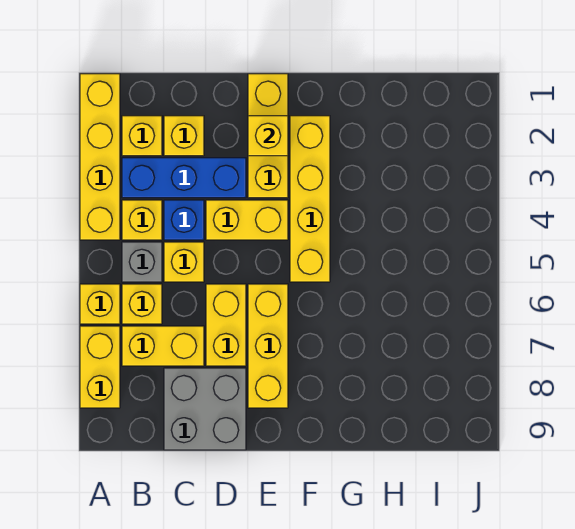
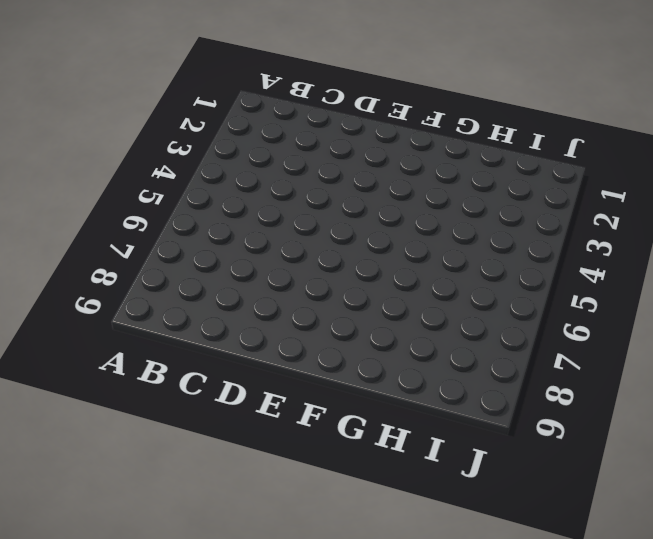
none -> yellow brick A1:A4 level 1
none -> yellow brick A6 level 1
none -> yellow brick A7:A8 level 1

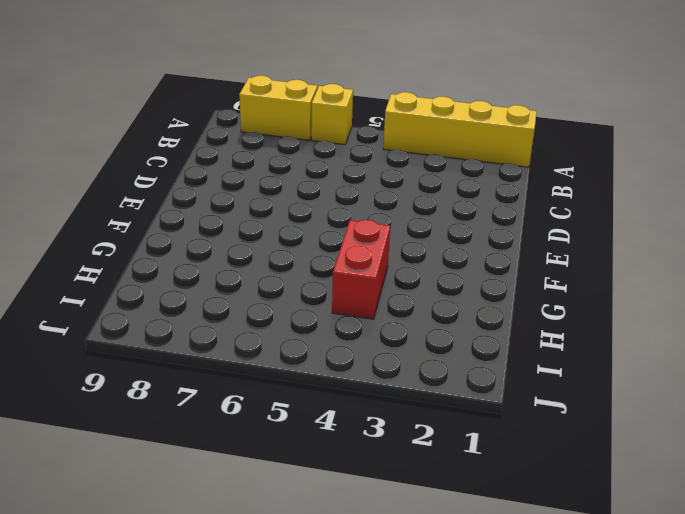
red brick G4:H4 level 1 -> none
none -> yellow brick B2 level 1
none -> blue brick B3:D3 level 1
none -> yellow brick B4 level 1

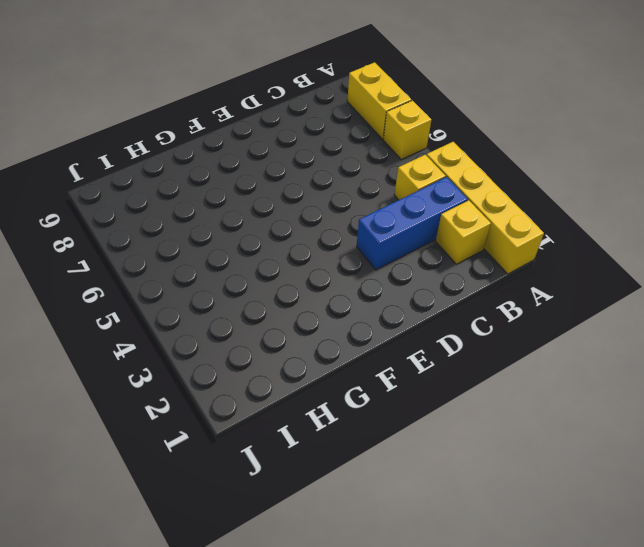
none -> grey brick B5 level 1
none -> yellow brick B6 level 1
none -> yellow brick B7:C7 level 1

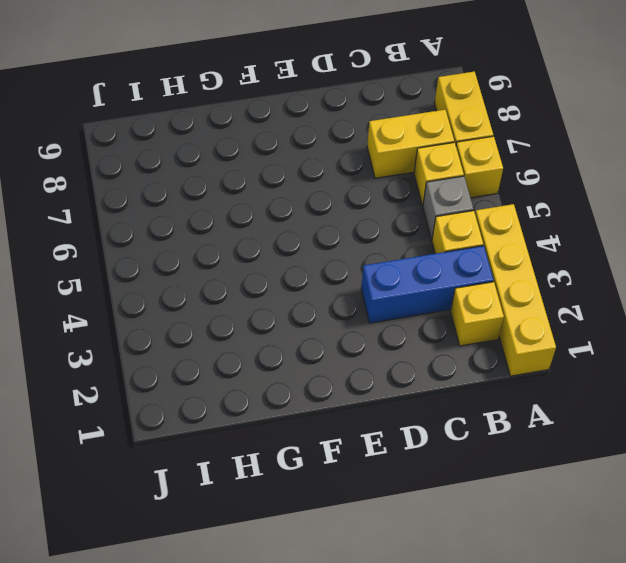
none -> yellow brick C2 level 1
none -> blue brick C4 level 1
none -> yellow brick C5 level 1

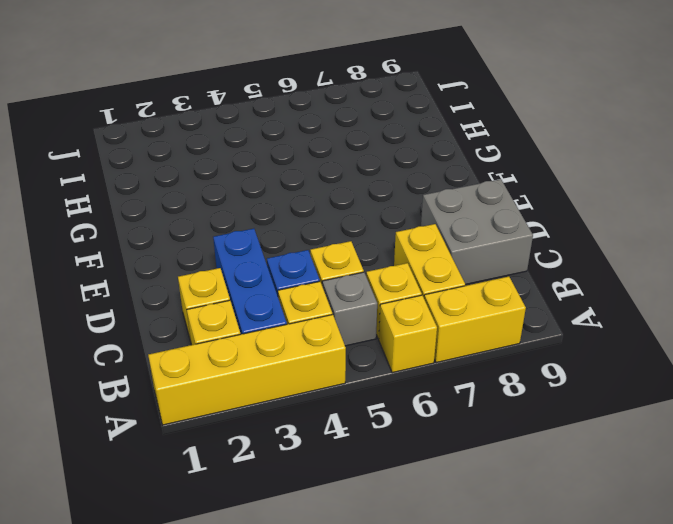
none -> yellow brick D4:E4 level 1
none -> yellow brick D6:D7 level 1
none -> yellow brick E1:E3 level 1

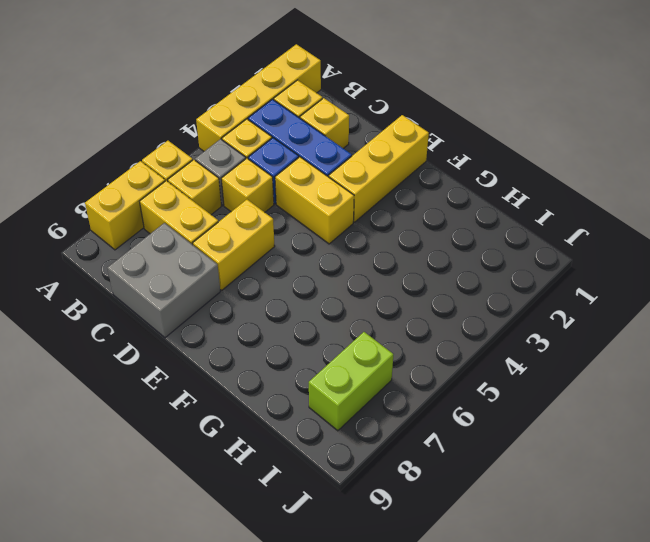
lime brick I7:I8 level 1 -> none
none -> yellow brick E6:E8 level 1
none -> yellow brick F2:F5 level 1
none -> yellow brick E2 level 2

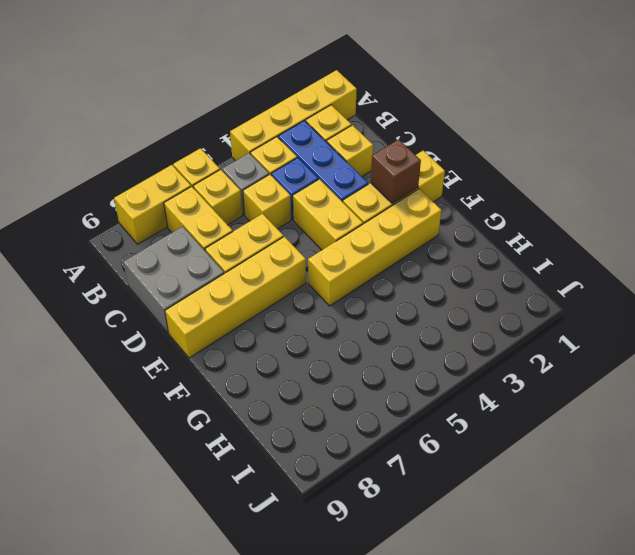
brown brick E2 level 2 -> yellow brick E2 level 2
yellow brick E6:E9 level 1 -> yellow brick E6:E8 level 1

